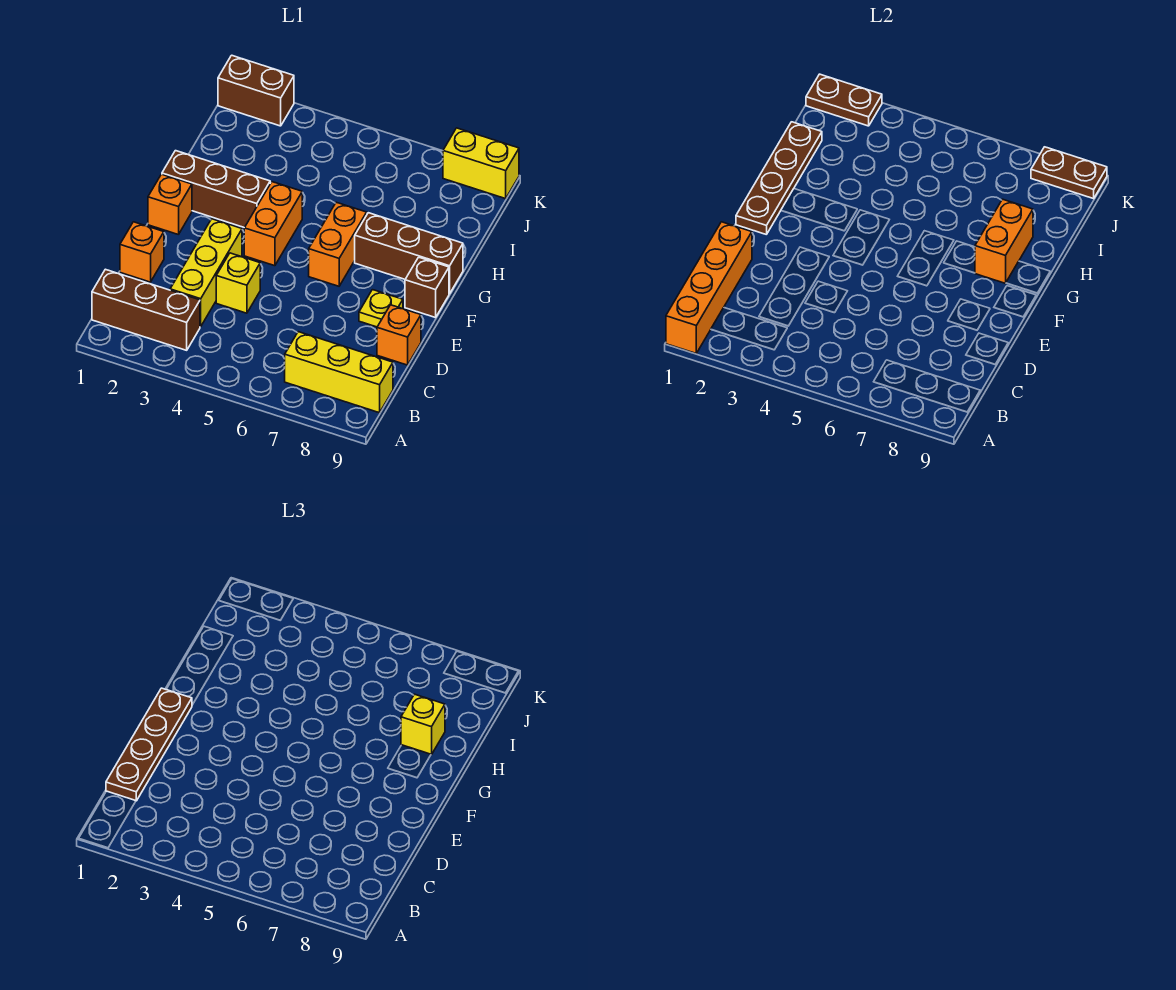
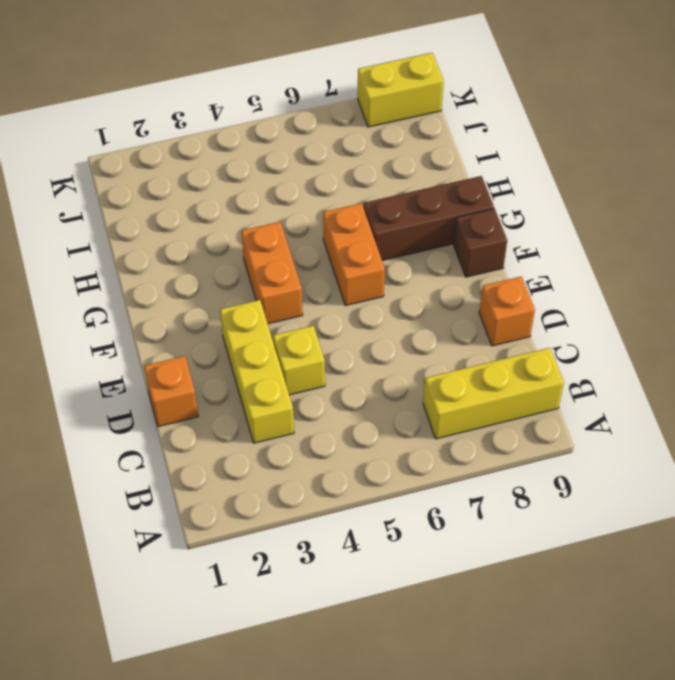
none -> brown brick B1:B3 level 1
none -> yellow plate E8 level 1
none -> orange brick F1 level 1

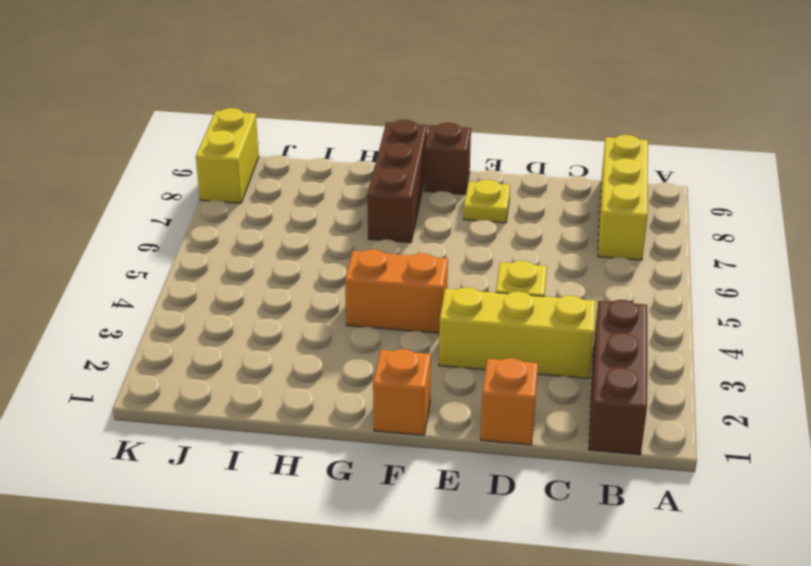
none -> orange brick D9 level 1
none -> orange brick F6:G6 level 1
none -> brown brick G1:G3 level 1

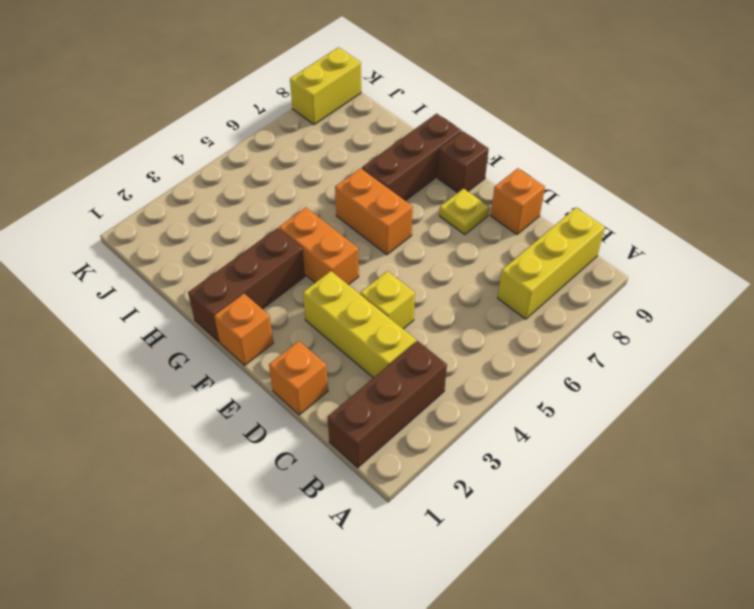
none -> brown brick K1:K2 level 1
none -> orange brick A1:D1 level 2
none -> brown plate F1:I1 level 2

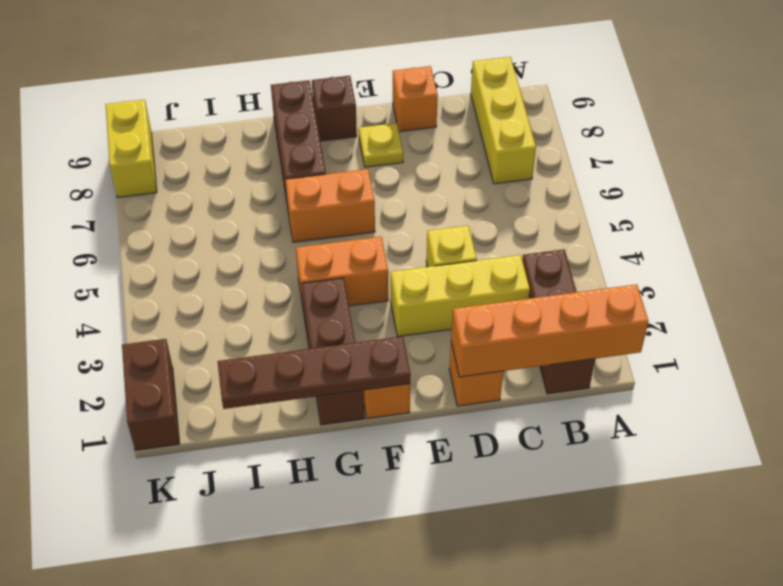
none -> orange brick G8:H8 level 2
none -> brown plate K1:K2 level 2
none -> brown plate K8:K9 level 2

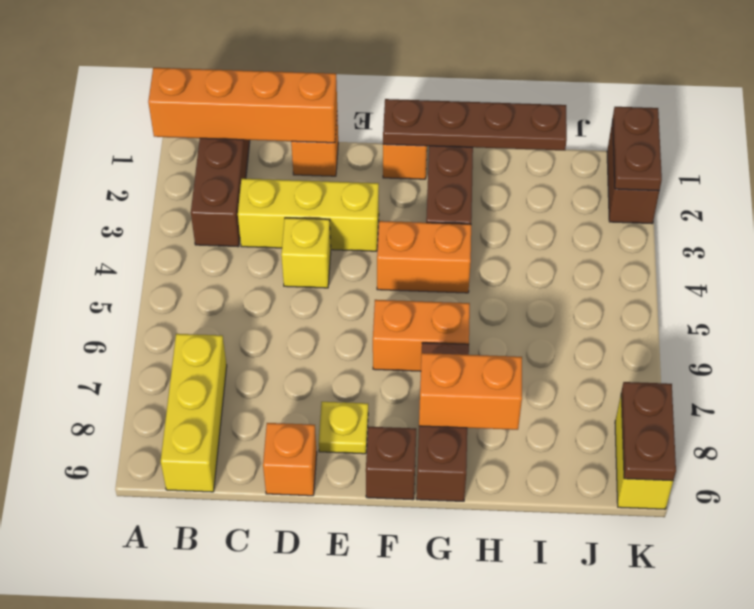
none -> brown plate C1:F1 level 3
none -> yellow brick H8 level 3

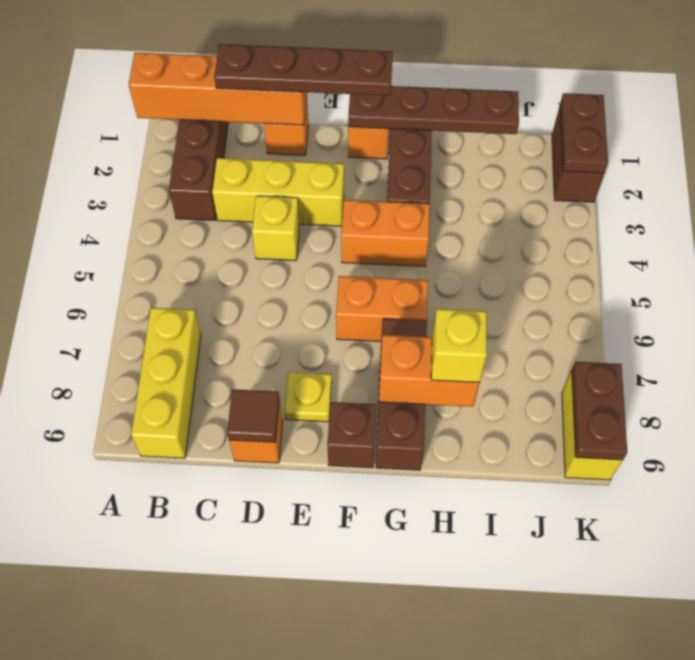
brown tile D9 level 2 -> none

